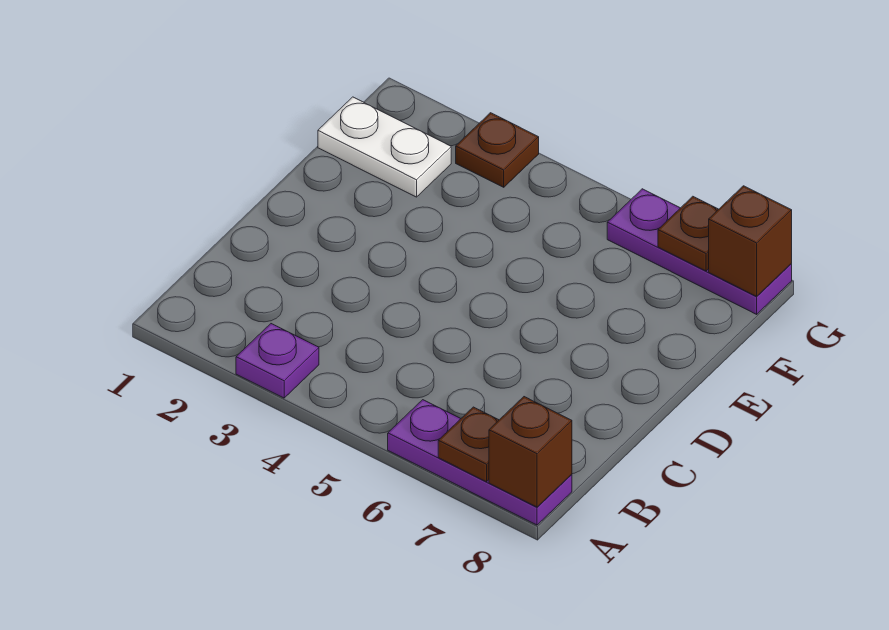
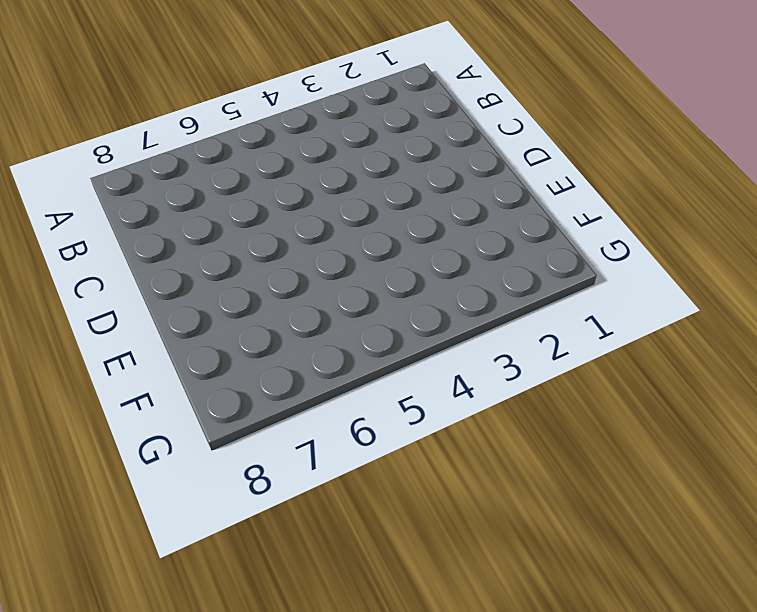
none -> purple plate A3 level 1
none -> purple plate A6:A8 level 1

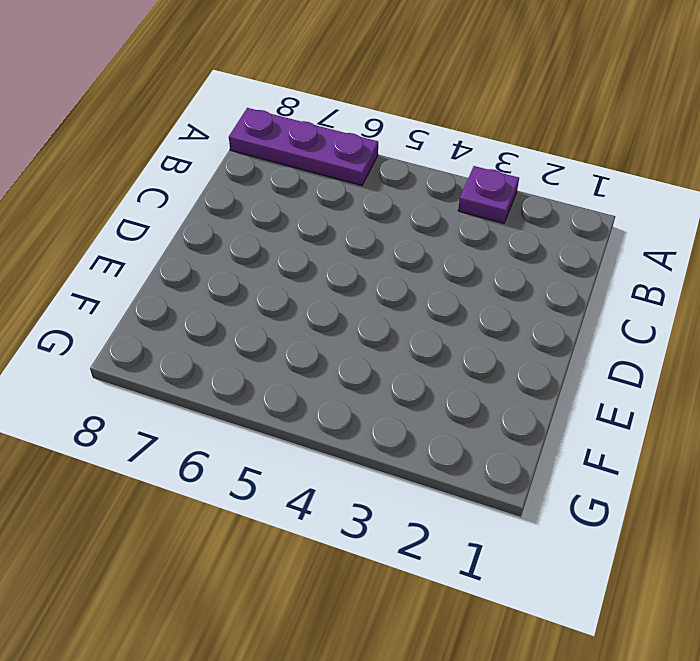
none -> white plate F1:F2 level 1
none -> brown plate G3 level 1

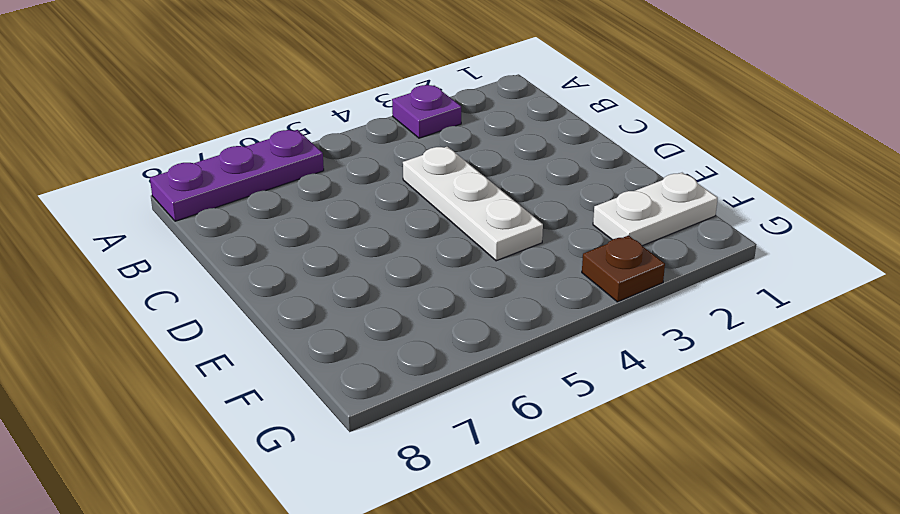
white plate C4:E4 level 1 -> none
none -> purple plate G6:G8 level 1
none -> brown plate A7 level 2

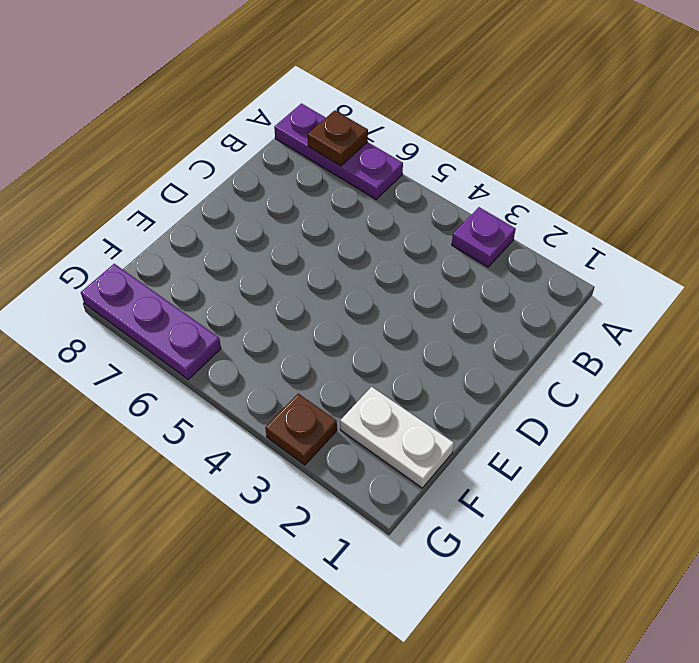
none -> brown brick A8 level 2
none -> brown plate G7 level 2

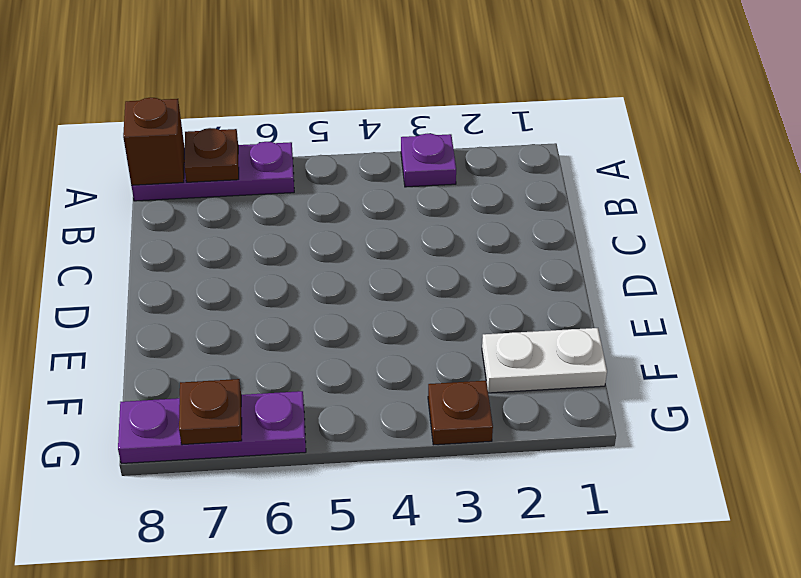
none -> brown brick G8 level 2

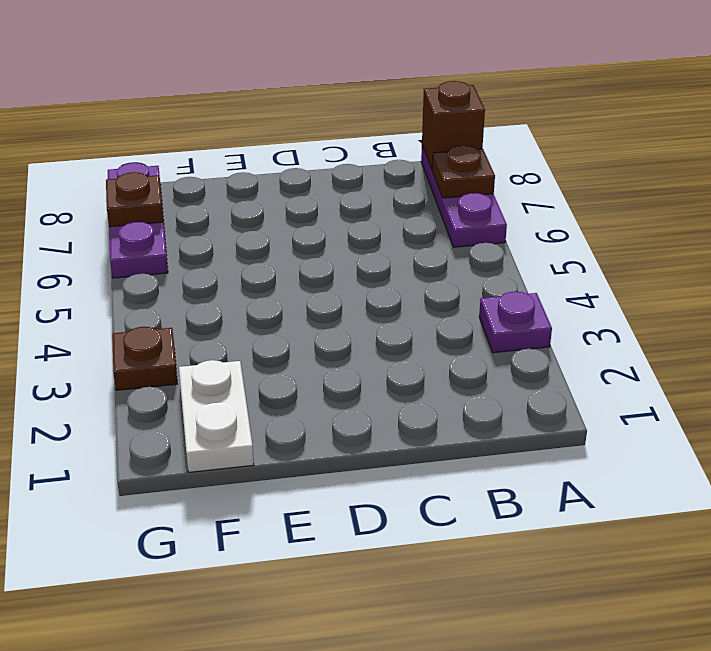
none -> brown brick G8 level 2

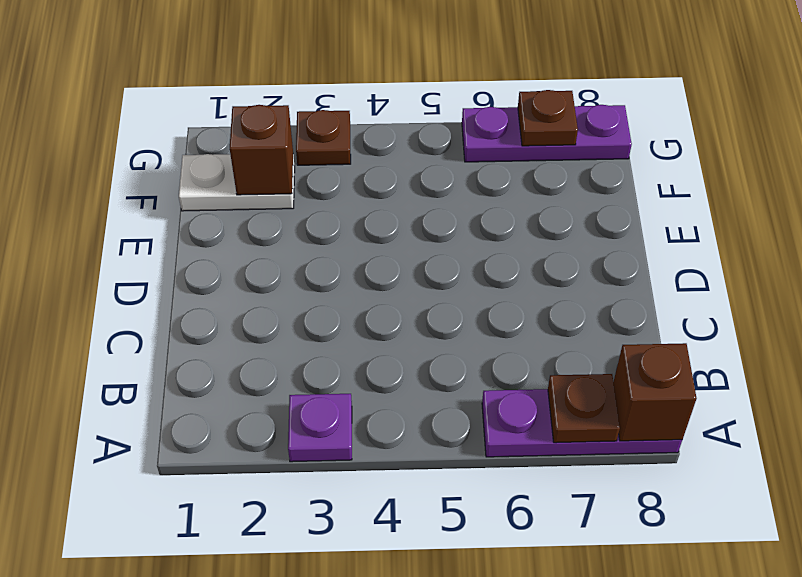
brown brick F2 level 2 -> brown brick G8 level 2

